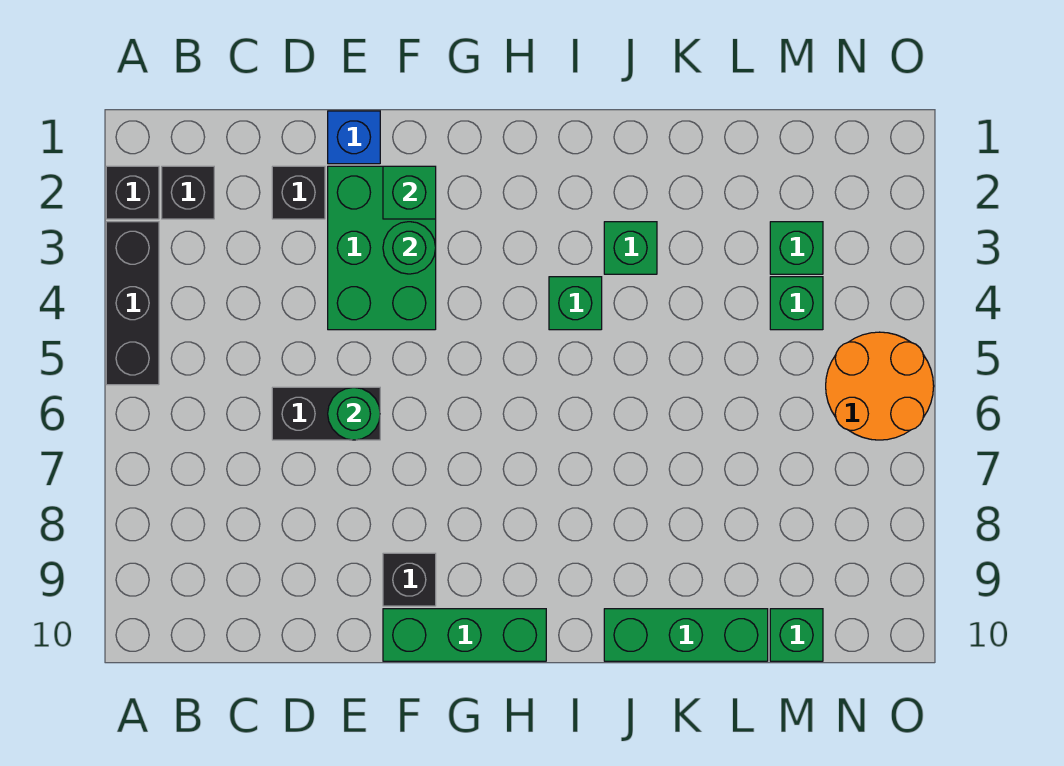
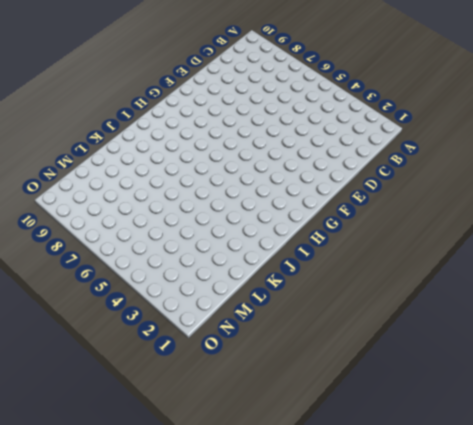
none -> black brick A2 level 1
none -> black brick A3:A5 level 1
none -> black brick B2 level 1

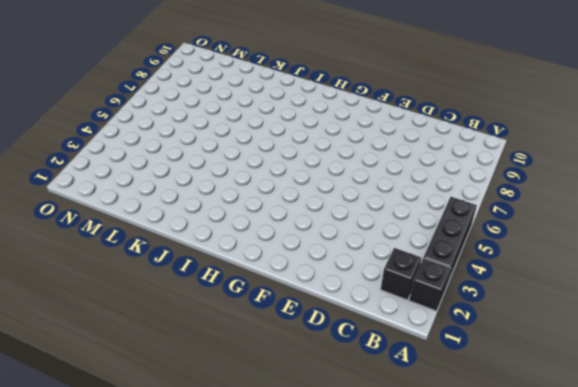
none -> black brick D2 level 1
none -> black brick D6:E6 level 1
none -> blue brick E1 level 1

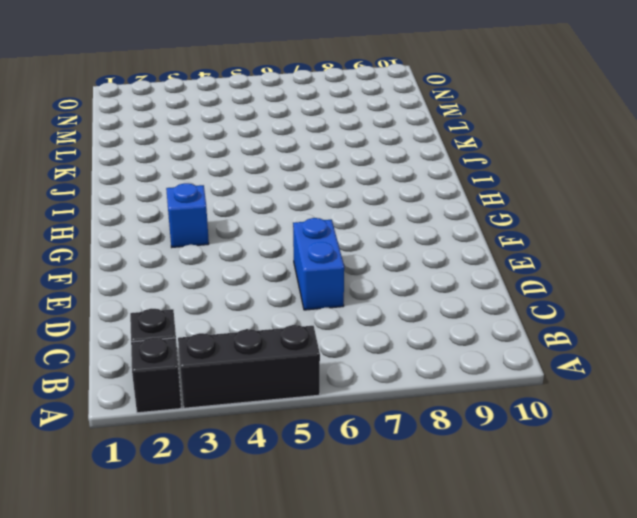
blue brick D6:E6 level 1 -> black brick D6:E6 level 1
blue brick G3 level 1 -> blue brick E1 level 1
none -> black brick D2 level 1
none -> green brick E2:F4 level 1
none -> black brick F9 level 1

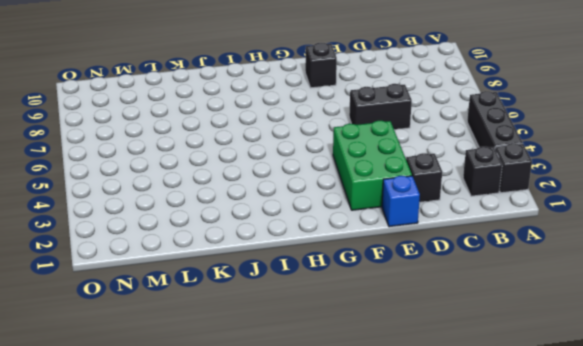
none -> green brick F10:H10 level 1
none -> green brick I4 level 1
none -> green brick J3 level 1

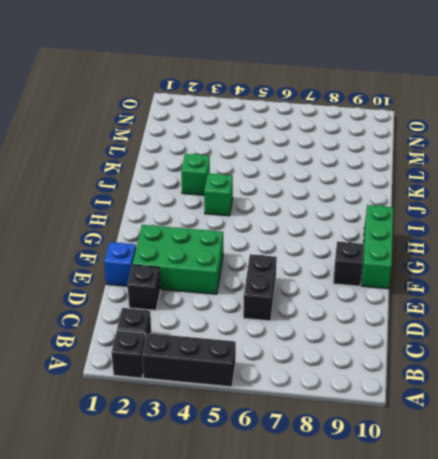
none -> green brick J10:L10 level 1
none -> green brick M3 level 1
none -> green brick M4 level 1

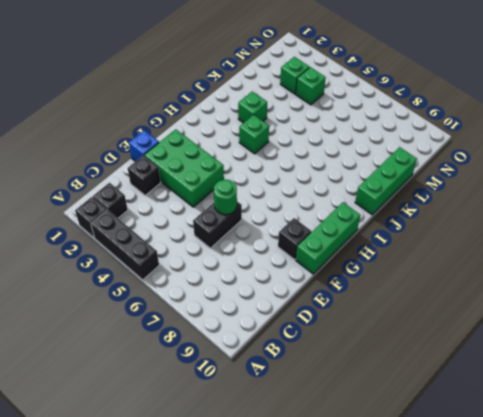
none -> green brick M10 level 1
none -> orange round brick N5:O6 level 1
none -> green brick F2 level 2

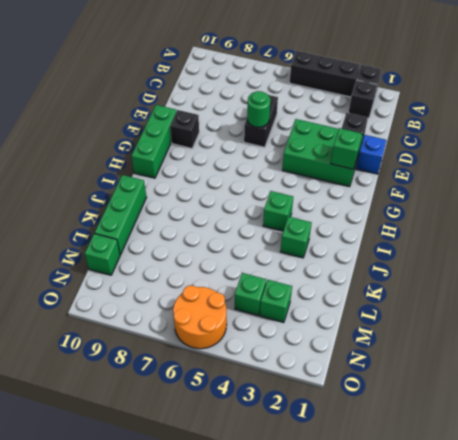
none -> green round brick F3 level 2

